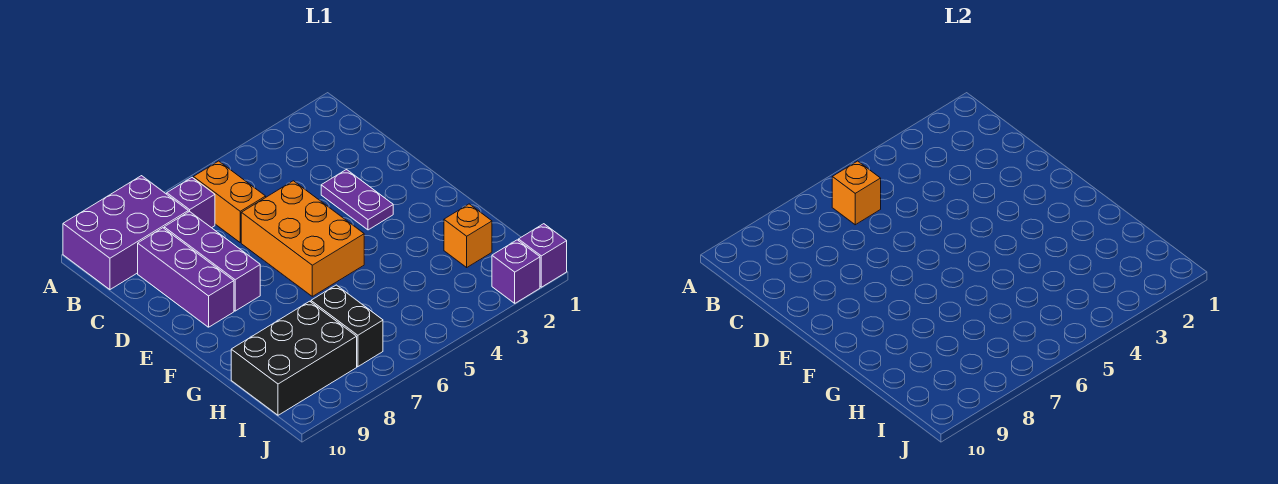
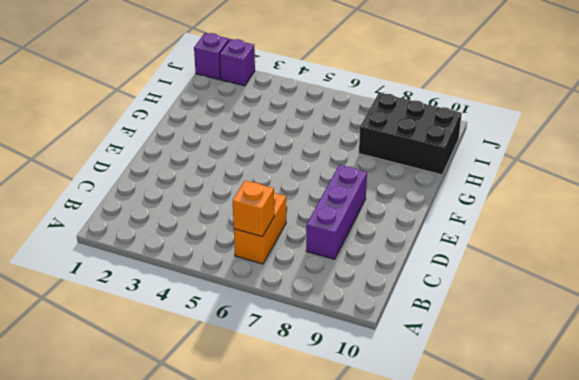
none -> purple brick A8:B10 level 1
none -> purple brick B7 level 1
none -> purple brick C9:E9 level 1

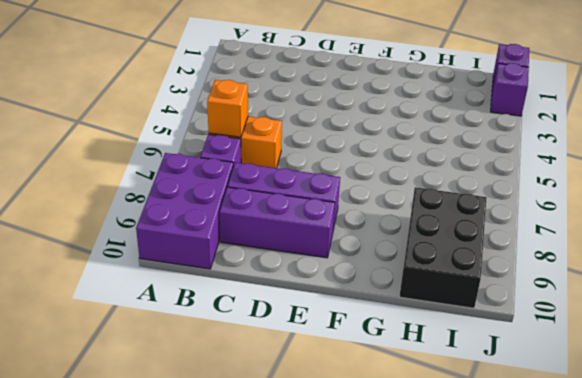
none -> purple plate D3:E3 level 1
none -> orange brick D5:F6 level 1
none -> orange brick H2 level 1

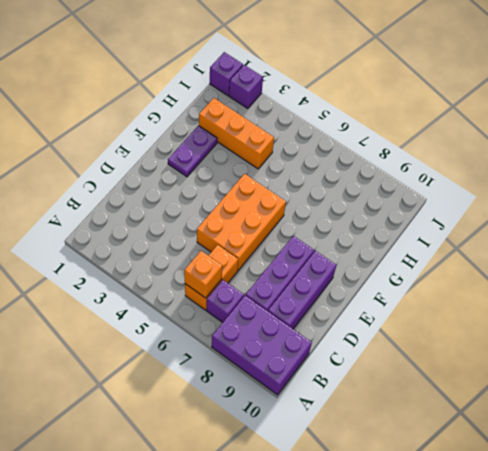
purple plate F2:G2 level 1 -> purple plate D3:E3 level 1
orange brick H2:H4 level 1 -> orange brick H2 level 1
none -> black brick H7:I7 level 1
none -> black brick H8:I10 level 1

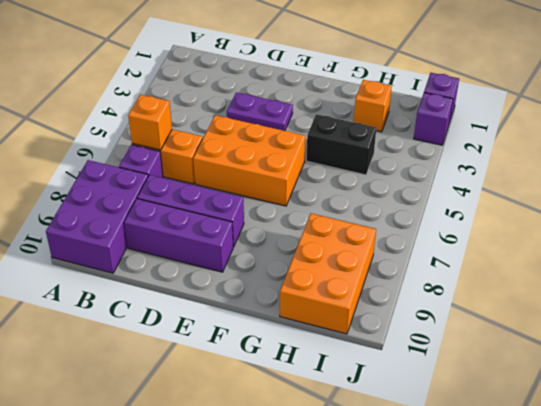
black brick G4:H4 level 1 -> black brick H7:I7 level 1
orange brick H8:I10 level 1 -> black brick H8:I10 level 1

